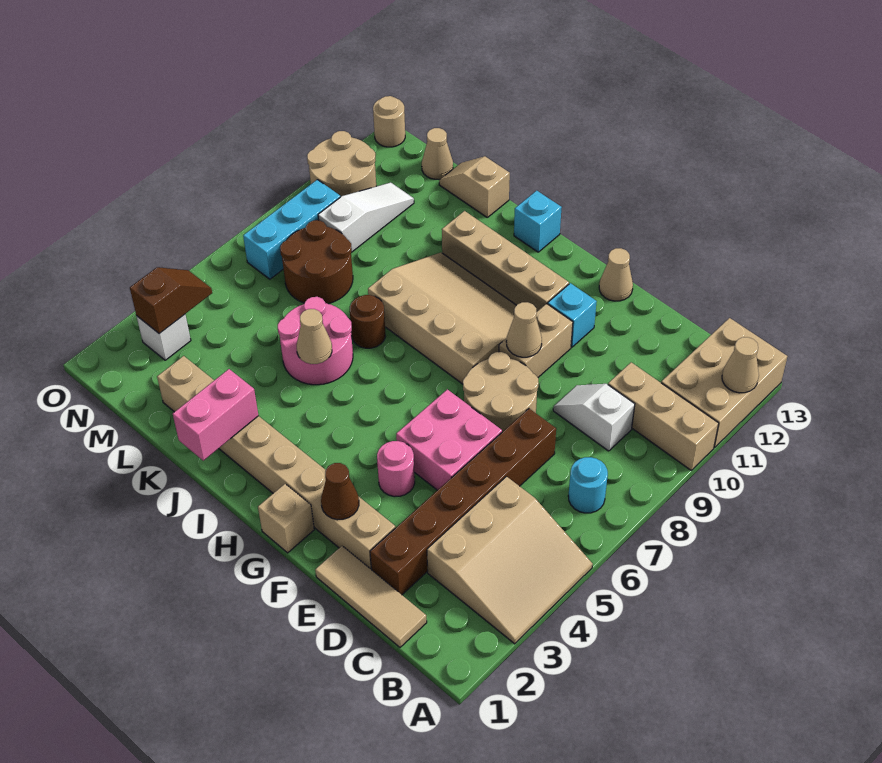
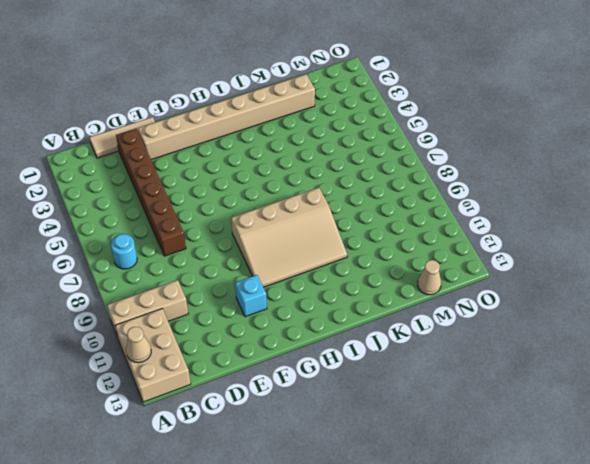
none -> tan slope A3:C5 level 1 top C
none -> white slope C9:D9 level 1 top C
none -> pink brick E5:F6 level 1
none -> tan round brick E7:F8 level 1

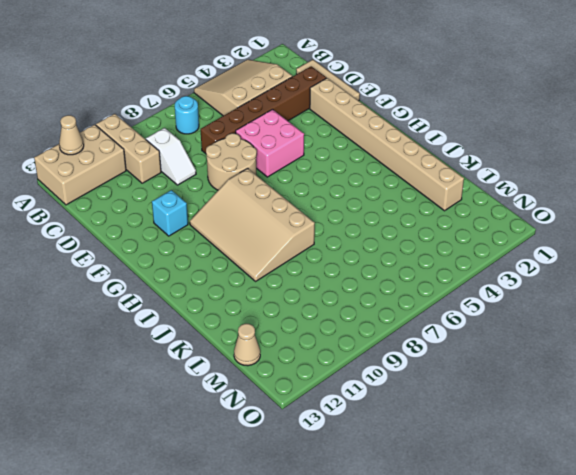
none -> pink round brick F4 level 1
none -> tan brick F9:F10 level 1
none -> tan cone F13 level 1
none -> tan brick G1 level 1

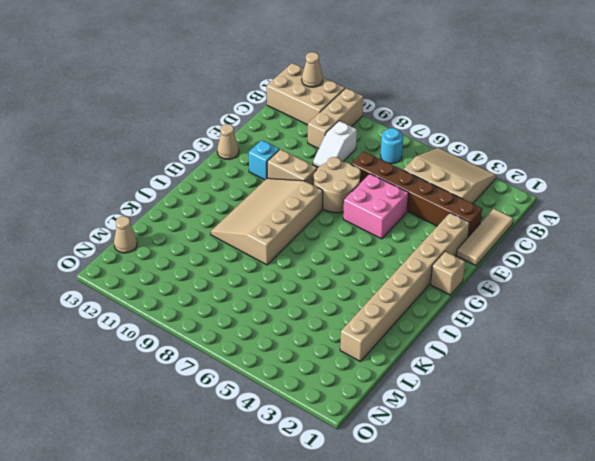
none -> pink round brick F4 level 1
none -> tan brick G11:J11 level 1
none -> cyan brick I13 level 1
none -> pink round brick J5:K6 level 1

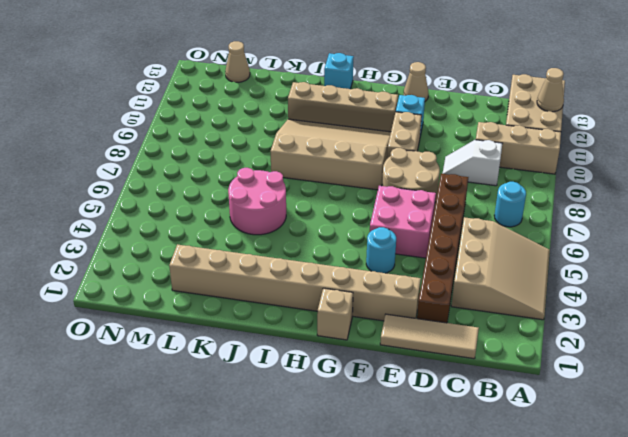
cyan round brick F4 level 1 -> pink round brick F4 level 1
none -> brown round brick J7 level 1
none -> tan slope K13:L13 level 1 top K
none -> brown round brick L7:M8 level 1
none -> white slope M9:M11 level 1 top 9

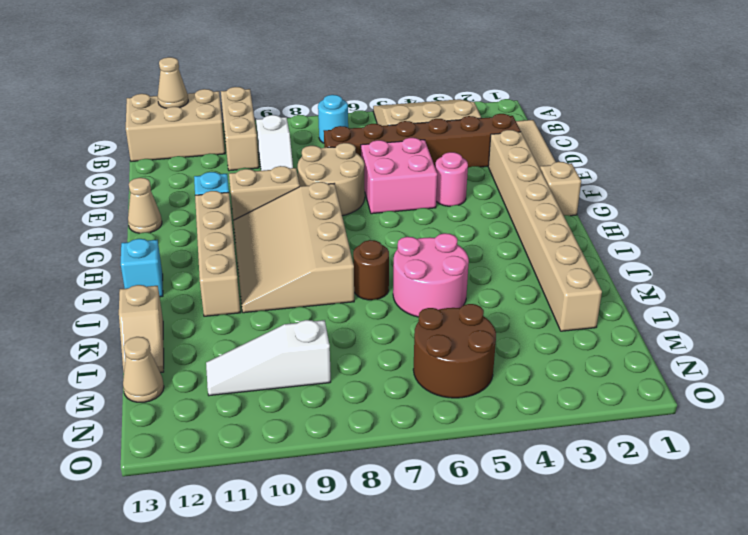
brown round brick M5:N6 level 1 -> brown round brick L7:M8 level 1
none -> white brick N3 level 1
none -> cyan brick N7:N9 level 1
none -> tan round brick N10:O11 level 1
none -> tan round brick O13 level 1

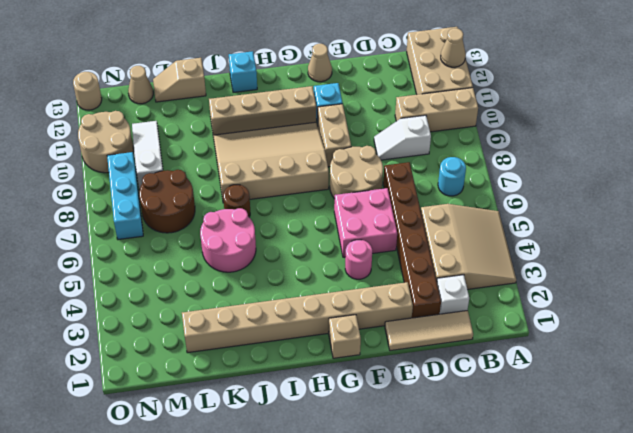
white brick C2 level 1 -> white brick N3 level 1
none -> brown cone F2 level 2
none -> tan cone F9 level 2
none -> pink brick J1:J2 level 2
none -> tan cone J5 level 2

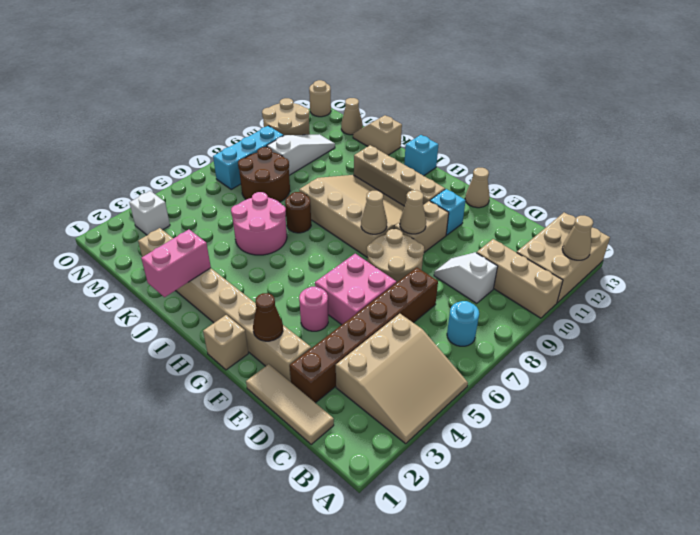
tan cone G8 level 2 -> tan cone J5 level 2
none -> brown slope N3:N4 level 2 top 3

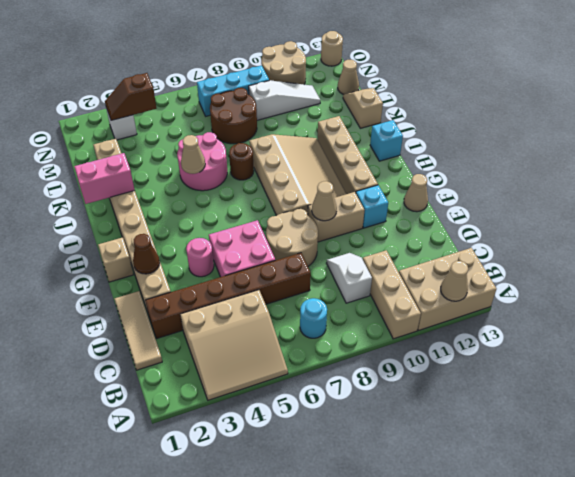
brown slope N3:N4 level 2 top 4 -> brown slope N3:N4 level 2 top 3

